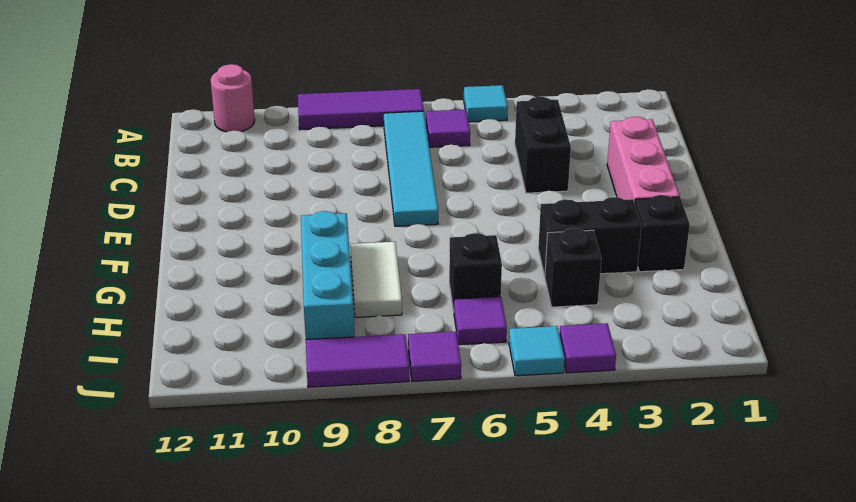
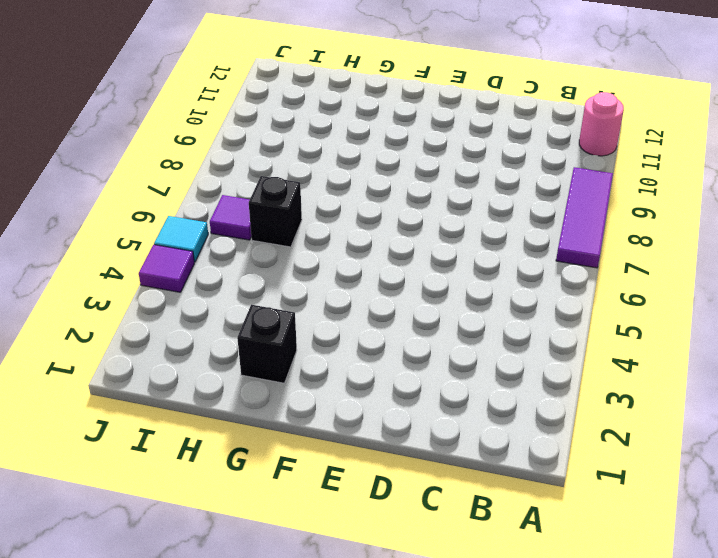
none -> cyan tile A5 level 1
none -> purple tile B6 level 1
none -> cyan tile B7:E7 level 1

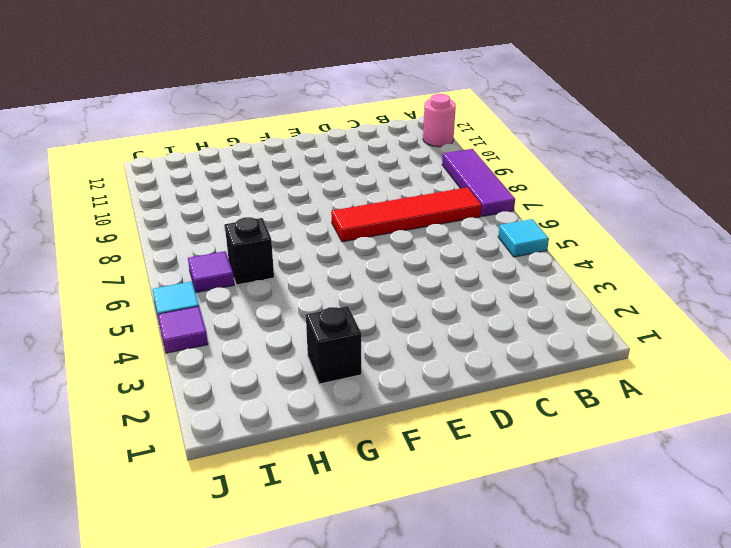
red tile B7:E7 level 1 -> cyan tile B7:E7 level 1
none -> purple tile B6 level 1
none -> black brick C4:D4 level 1
none -> pink brick D2:F2 level 1

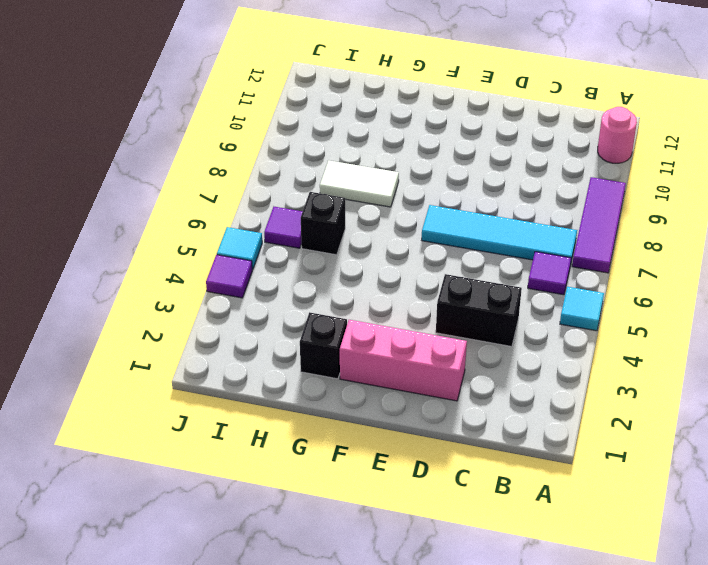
none -> black brick G3:G4 level 1
none -> cyan brick G9:I9 level 1
none -> black brick H4 level 1

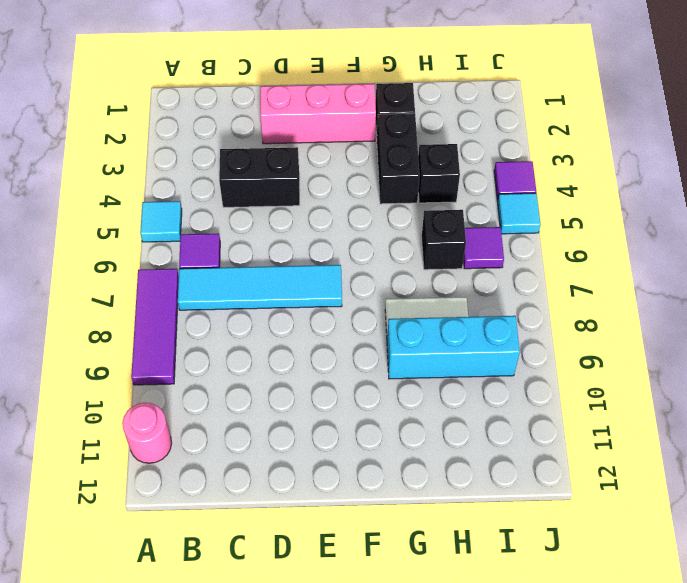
none -> purple tile J7 level 1
none -> purple tile J8:J9 level 1

